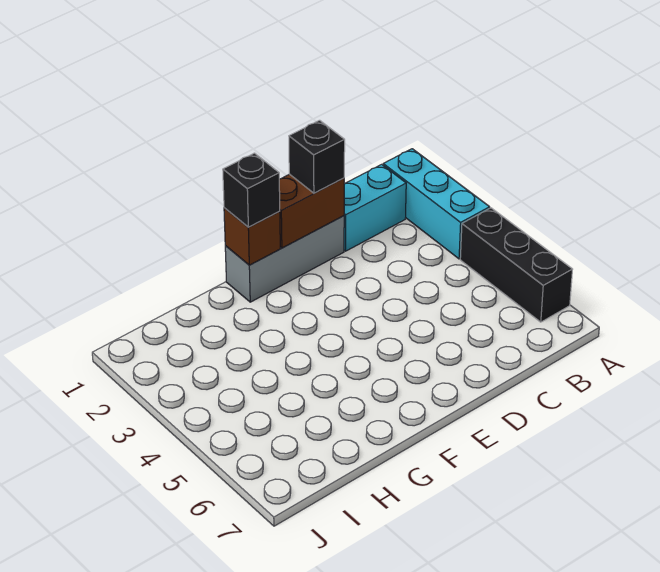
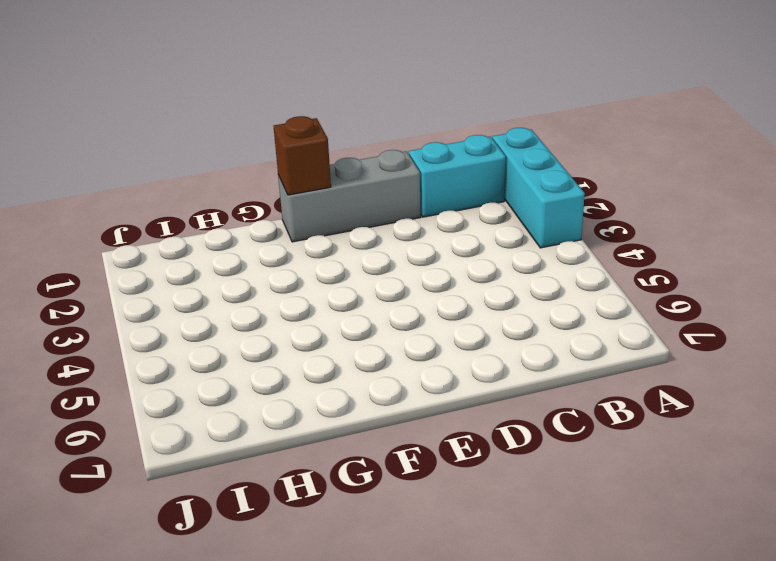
none -> black brick A4:A6 level 1
none -> brown brick D1:E1 level 2

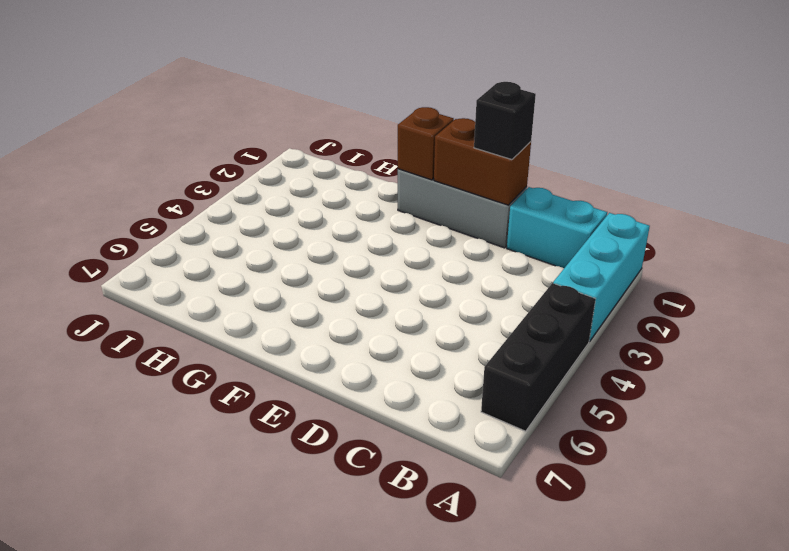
none -> black brick F1 level 3

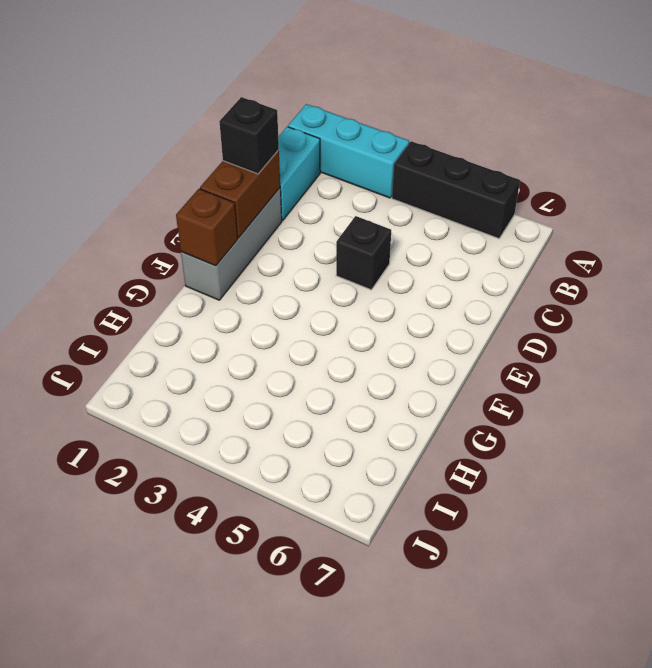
black brick D4 level 1 -> black brick F1 level 3

